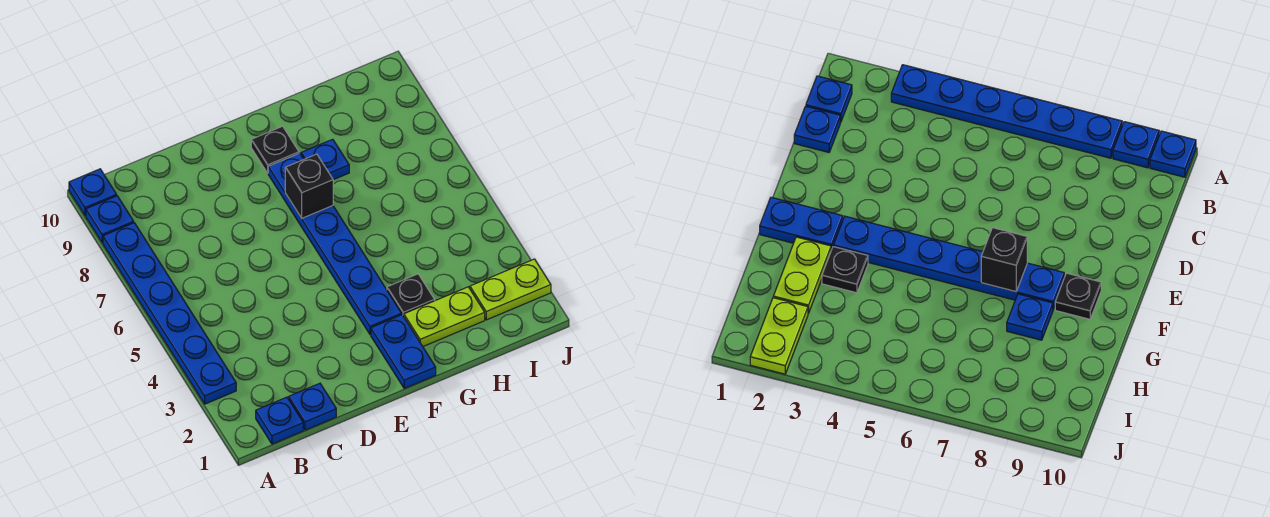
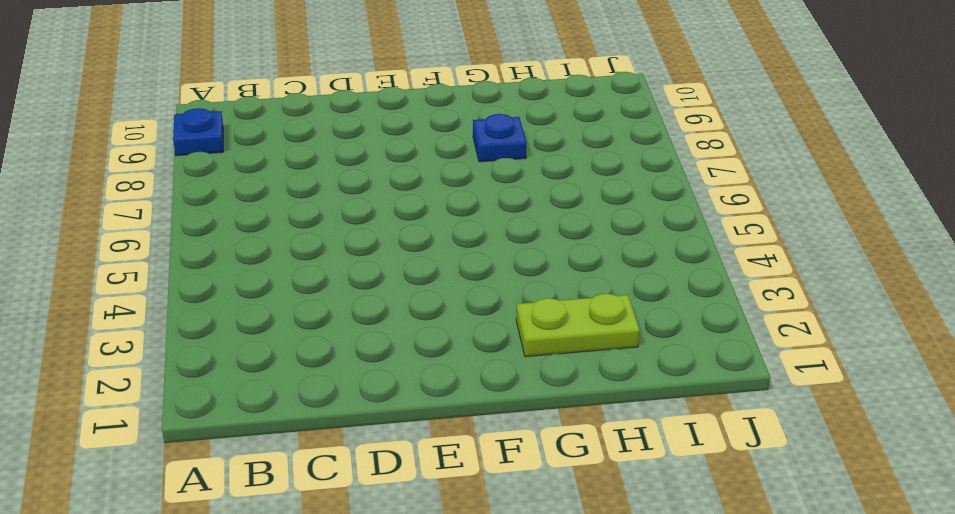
none -> blue plate A3:A8 level 1
none -> blue plate A10 level 1
none -> blue plate B1 level 1

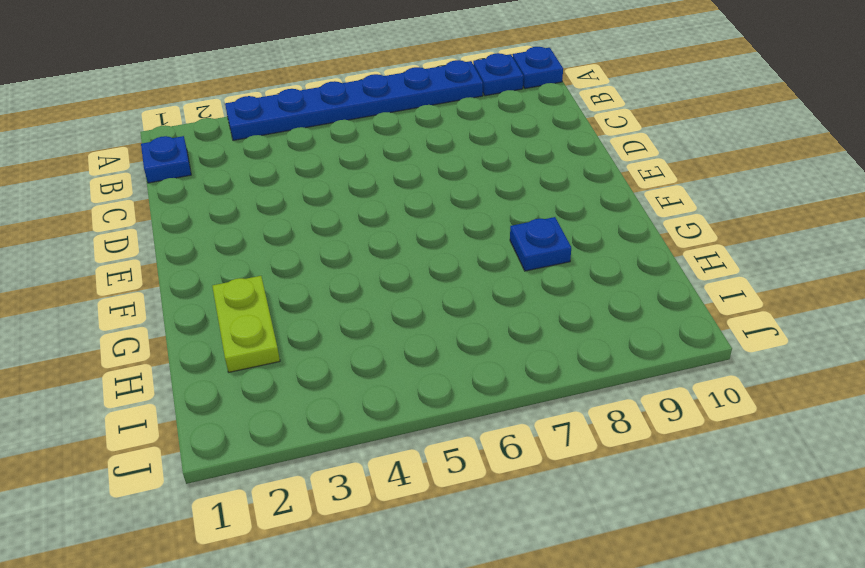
none -> blue plate C1 level 1
none -> blue plate F1:F2 level 1
none -> blue plate F3:F8 level 1

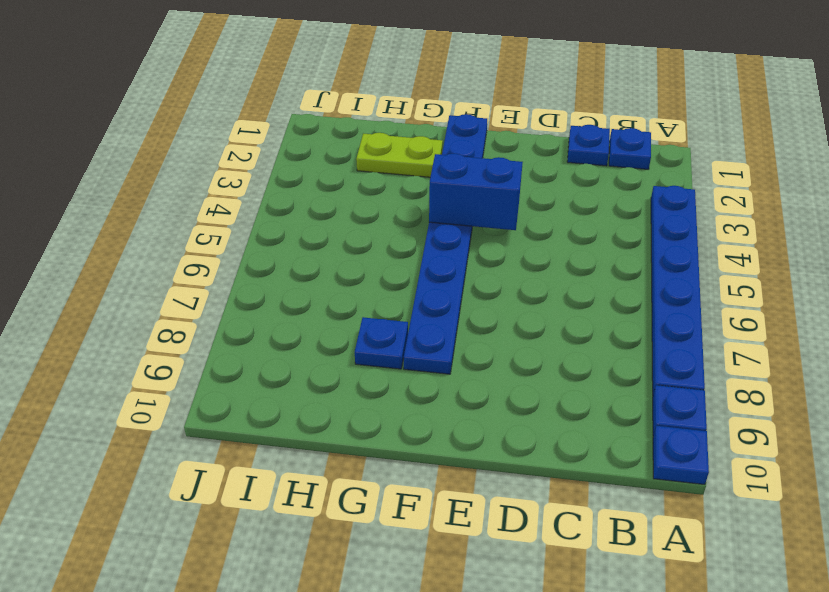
blue brick E4:F4 level 2 -> none
none -> black plate F9 level 1
none -> black plate G3 level 1
none -> lime plate I2:J2 level 1

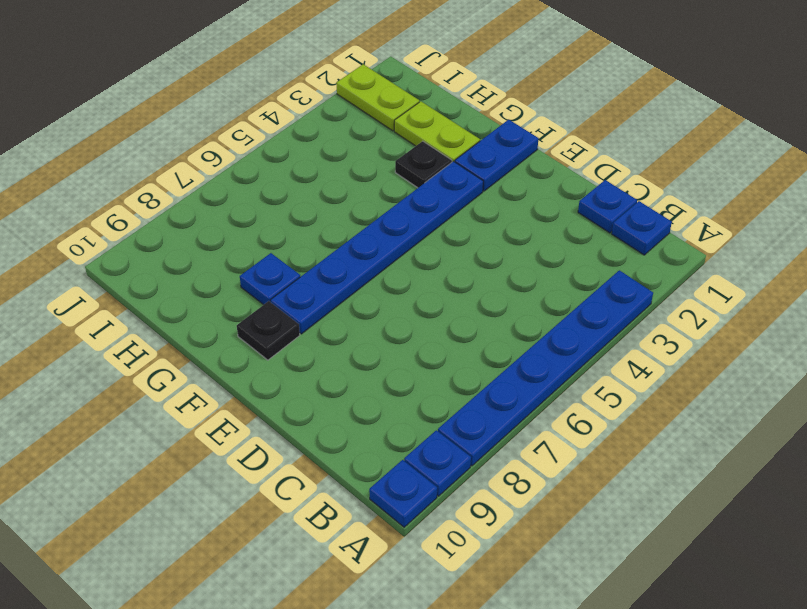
none -> black brick F7 level 2

